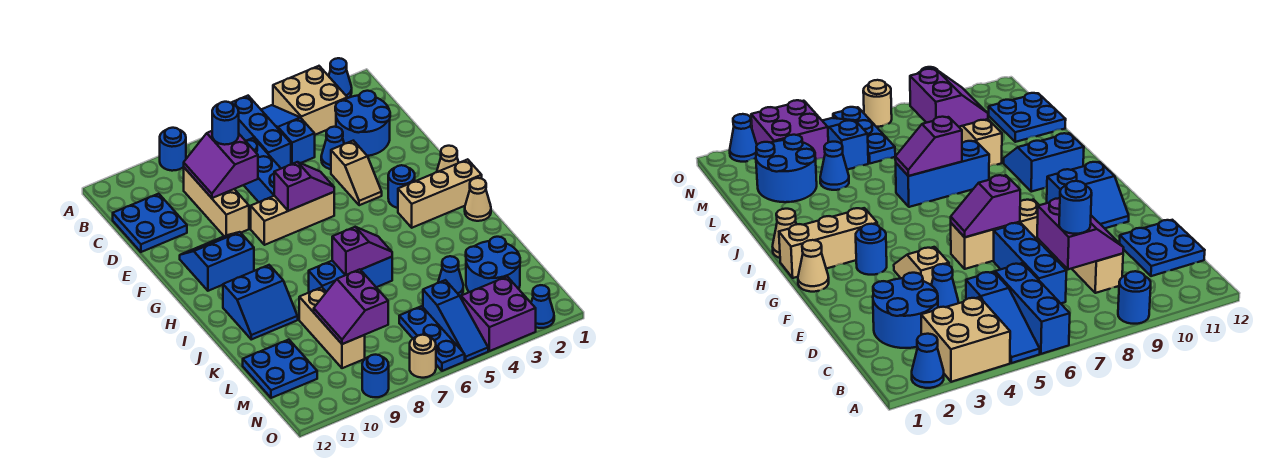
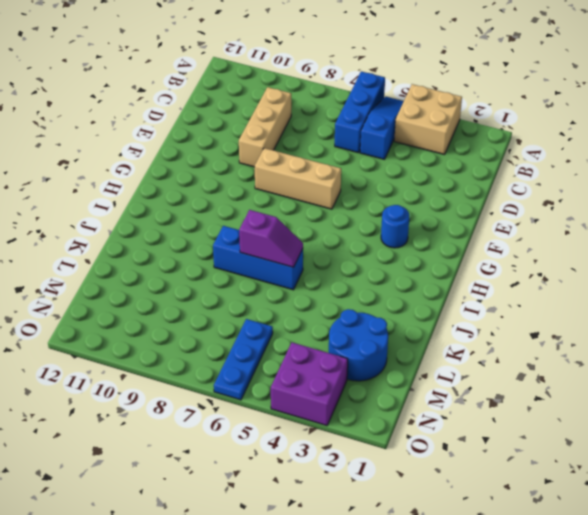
none -> blue cone A2 level 1
none -> blue round brick A9 level 1
none -> blue round brick C2:D3 level 1
none -> blue brick C7:E7 level 1

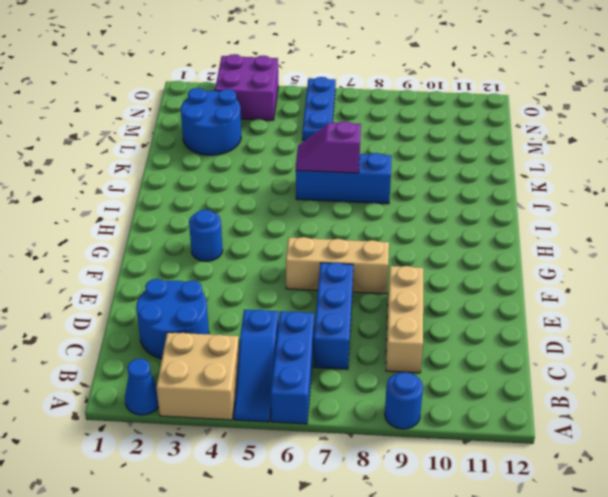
none -> blue plate C11:D12 level 1
none -> blue cone D4 level 1
none -> tan slope E4:F4 level 1 top E
none -> blue slope F10:G11 level 1 top G

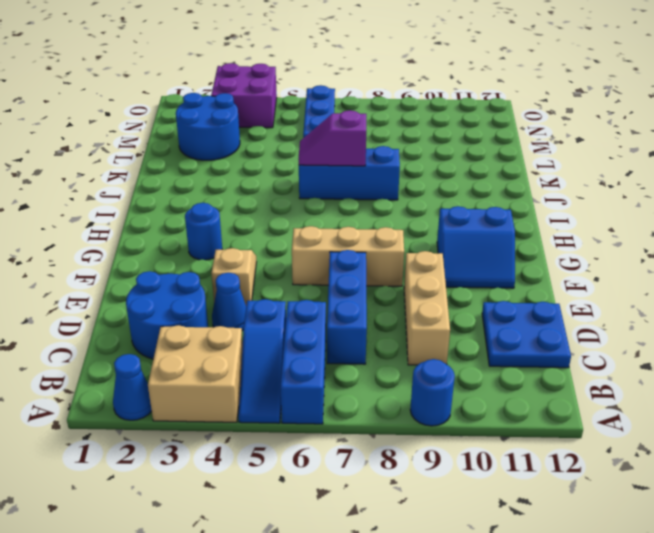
none -> tan cone G1 level 1
none -> tan brick H1:H3 level 1
none -> tan cone I1 level 1
none -> blue slope I10:J11 level 1 top I

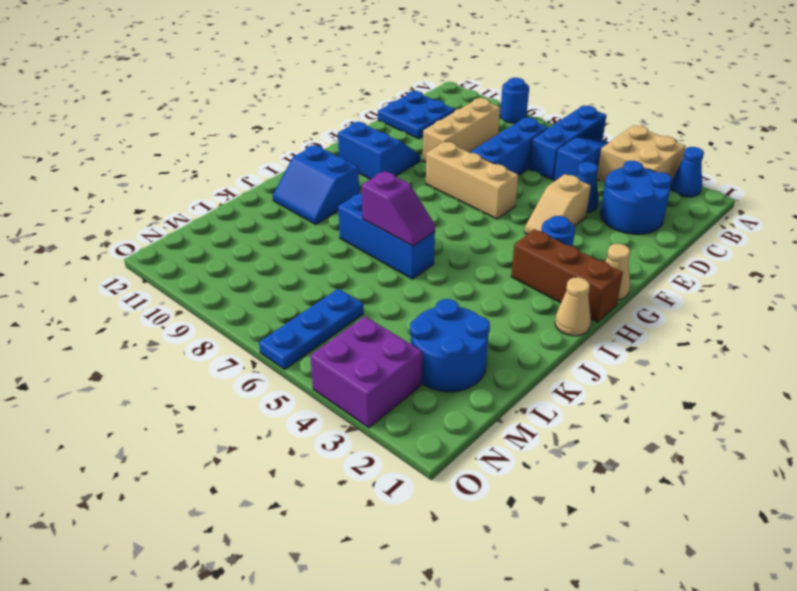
brown brick H1:H3 level 1 -> tan brick H1:H3 level 1
none -> tan brick K9:M9 level 1
none -> blue cone L4 level 1
none -> blue plate L11:M12 level 1
none -> blue slope M5:O5 level 1 top M

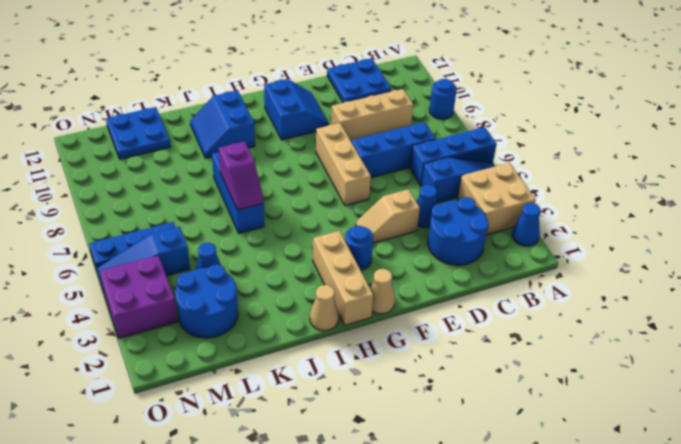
none -> tan brick K9:M9 level 1
none -> blue cone O2 level 1
none -> tan round brick O7 level 1
none -> blue round brick O9 level 1

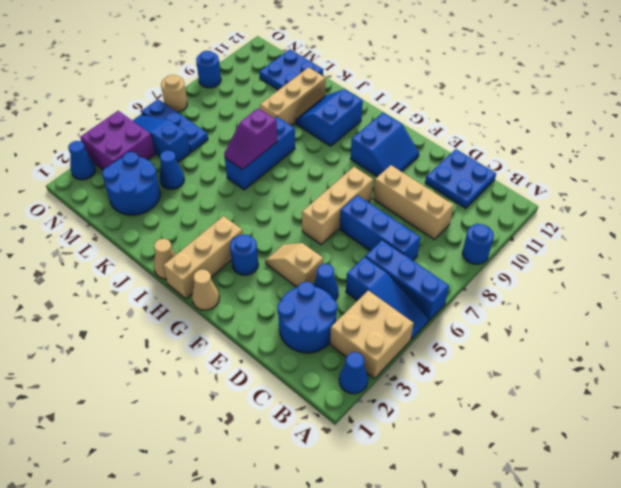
tan brick K9:K11 level 1 -> tan brick K9:M9 level 1
none -> purple slope C8:D9 level 2 top 8
none -> purple slope F6:F7 level 2 top 7
none -> purple slope L8:M9 level 2 top 8
none -> blue round brick C8 level 3

